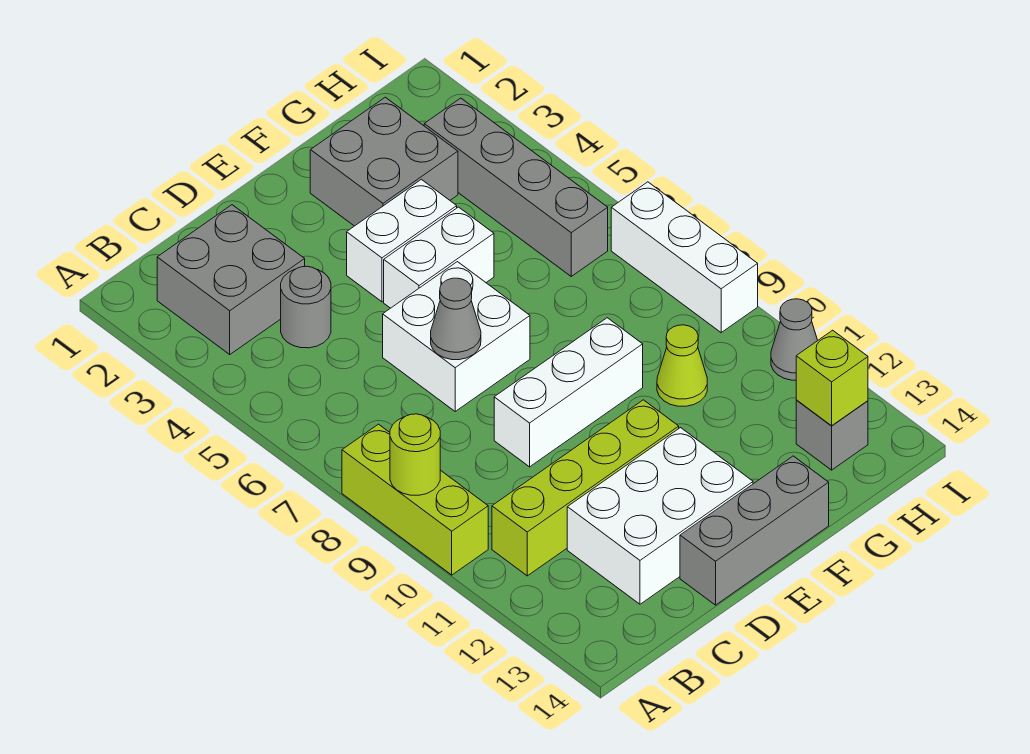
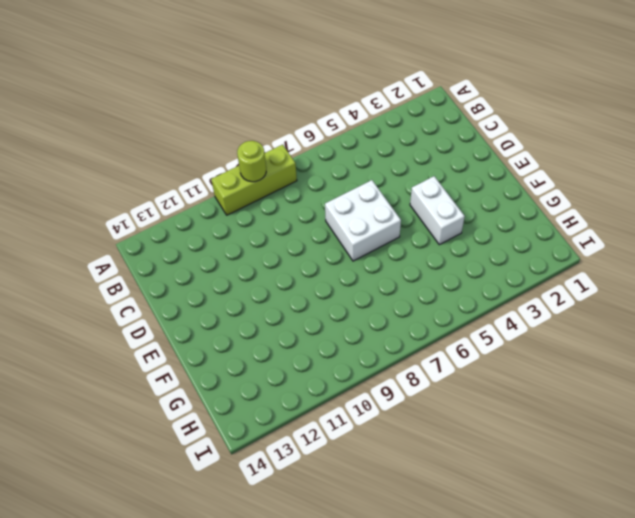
none -> grey brick B2:C3 level 1
none -> lime brick B11:E11 level 1
none -> grey round brick C4 level 1

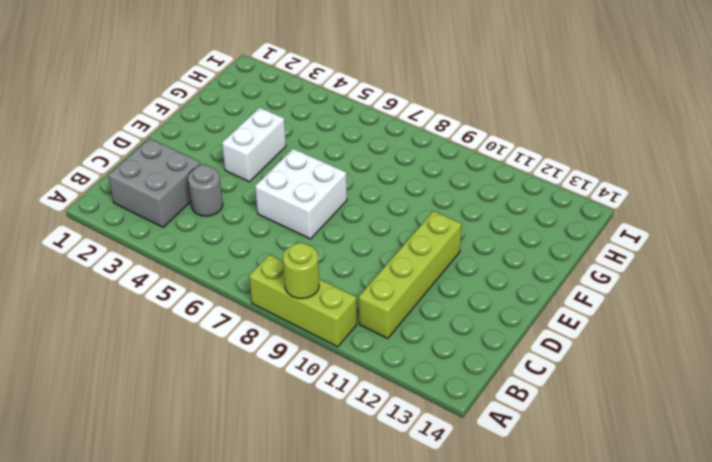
none -> white brick C12:E13 level 1
none -> white brick D9:F9 level 1
none -> grey brick D14:F14 level 1

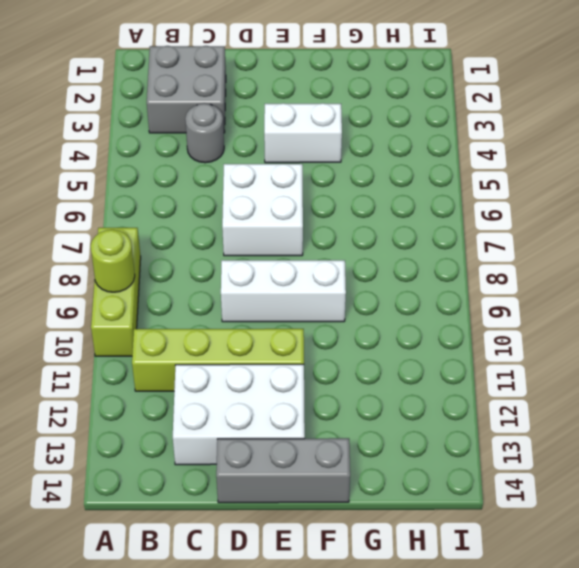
none -> white brick E5:F5 level 1
none -> grey brick F2:G3 level 1
none -> lime cone G10 level 1

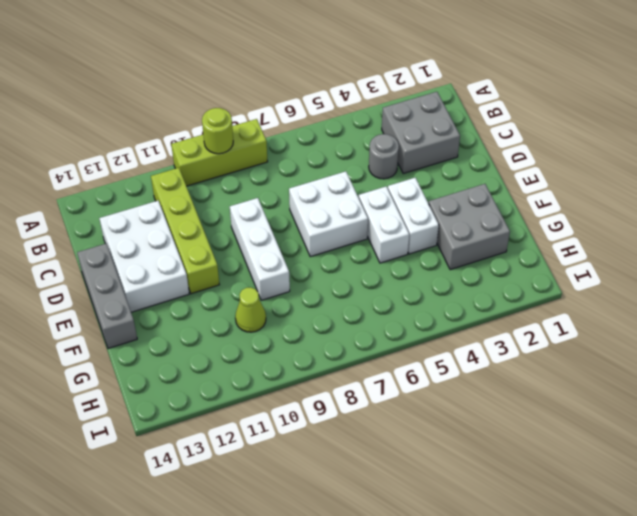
none -> grey brick H3:H6 level 1
none -> grey brick H13 level 1
none -> white brick I7:I9 level 1

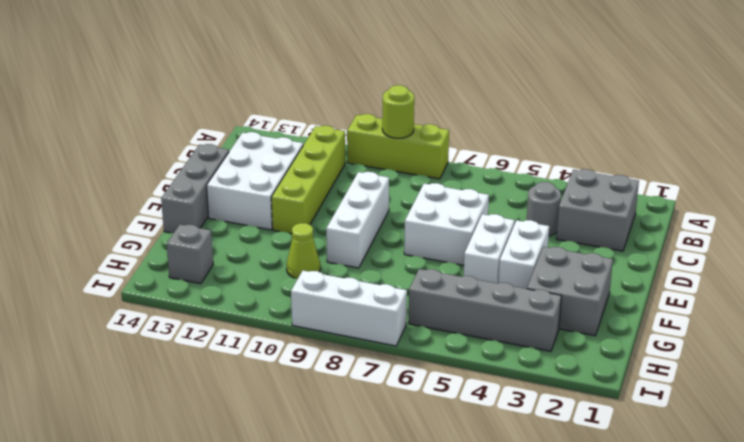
none -> grey cone I11 level 1
none -> grey cone D7 level 2
none -> lime brick H13 level 2

